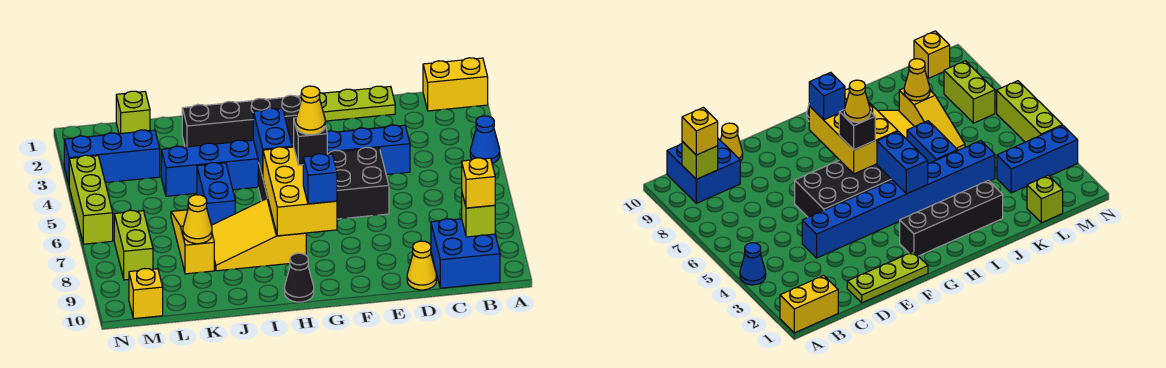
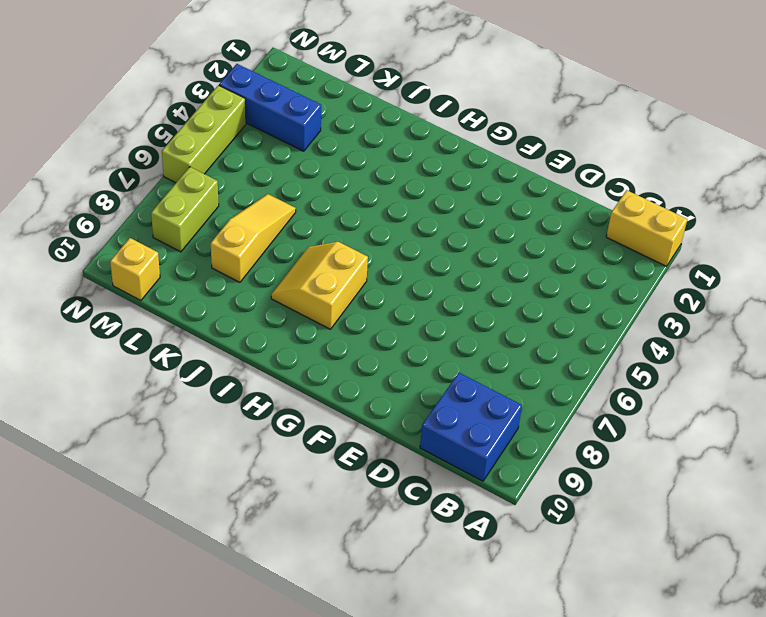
yellow slope H7:I8 level 1 top H -> yellow slope H7:J8 level 1 top H
none -> blue cone A4 level 1
none -> lime plate D1:F1 level 1
none -> blue brick D4:K4 level 1

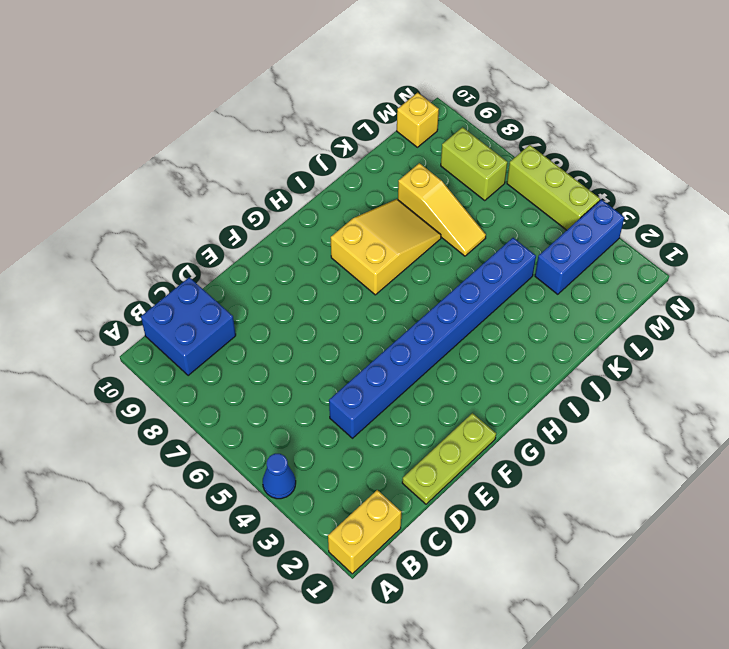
none -> yellow cone D10 level 1
none -> black brick E5:H6 level 1
none -> black brick G2:J2 level 1

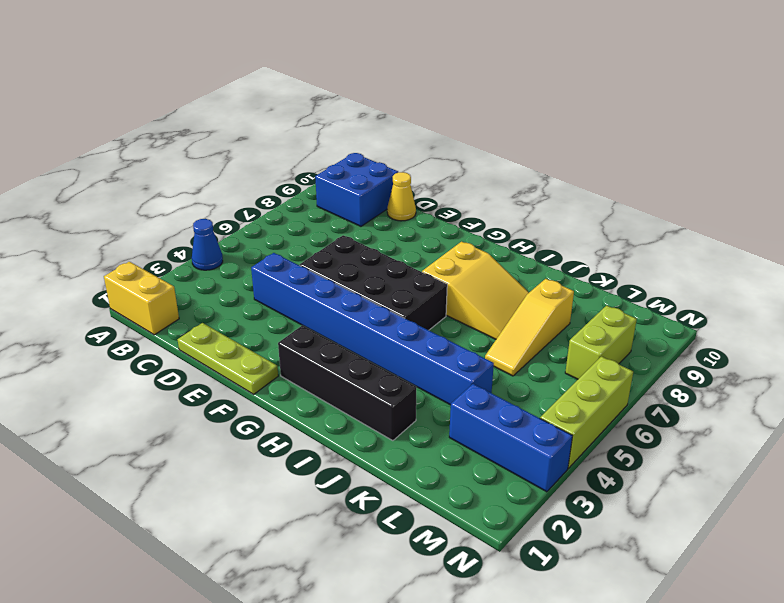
none -> black cone H10 level 1
none -> blue brick J5:J6 level 1
none -> lime brick L1 level 1

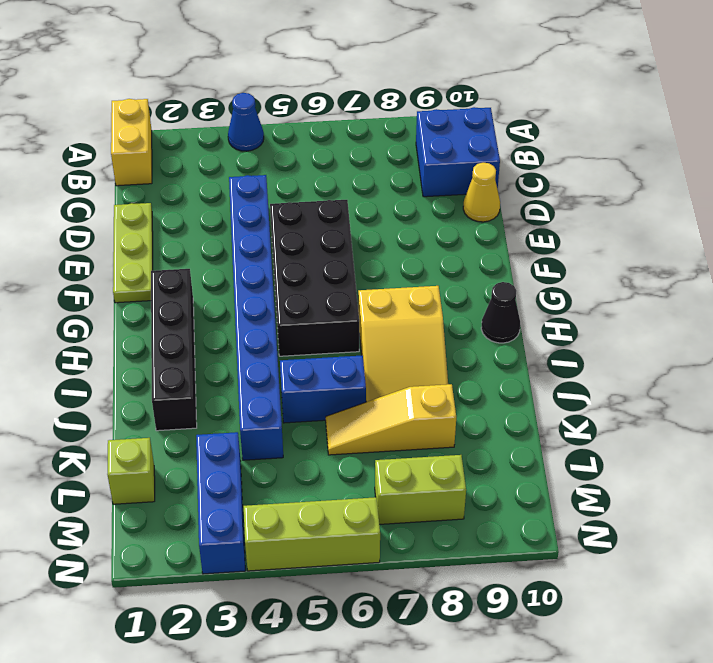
none -> yellow brick M10 level 1
none -> lime brick B9 level 2
none -> yellow brick G6:H8 level 2

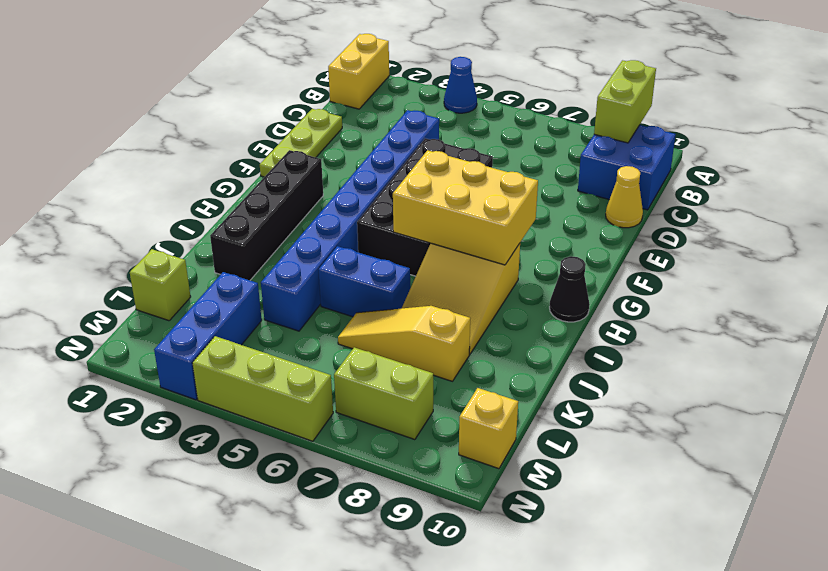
lime brick A9:B9 level 2 -> lime brick B9 level 2
none -> blue brick H4:H5 level 2
none -> yellow cone K8 level 2
none -> yellow brick B9 level 3

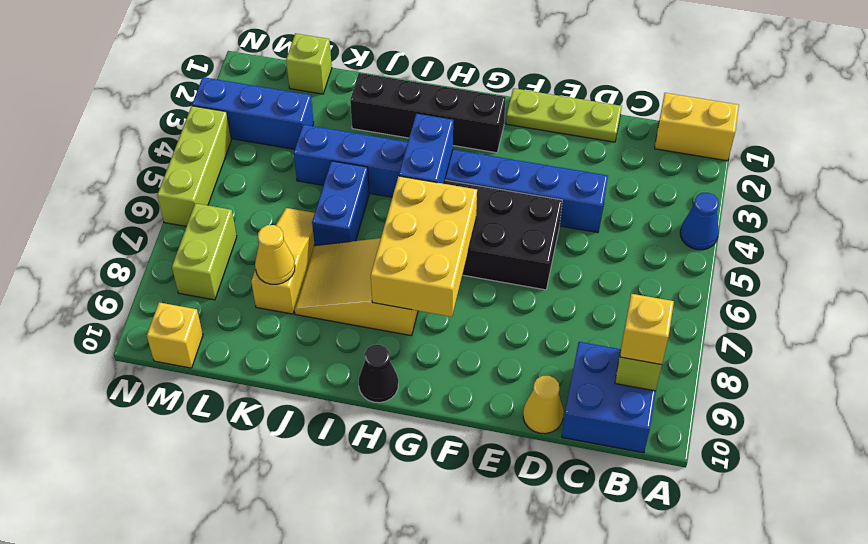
none -> black brick G6 level 3
none -> blue brick G8 level 3
none -> yellow cone G6 level 4

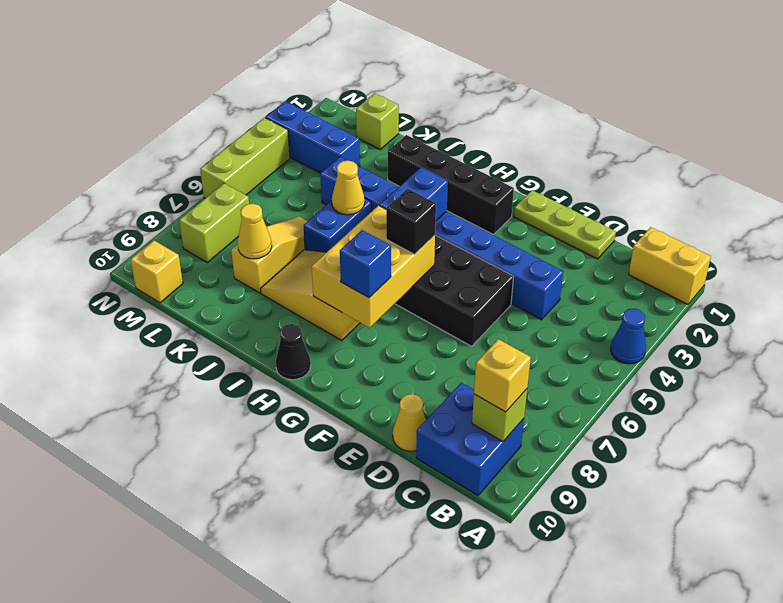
yellow cone J5 level 2 -> yellow cone G6 level 4

